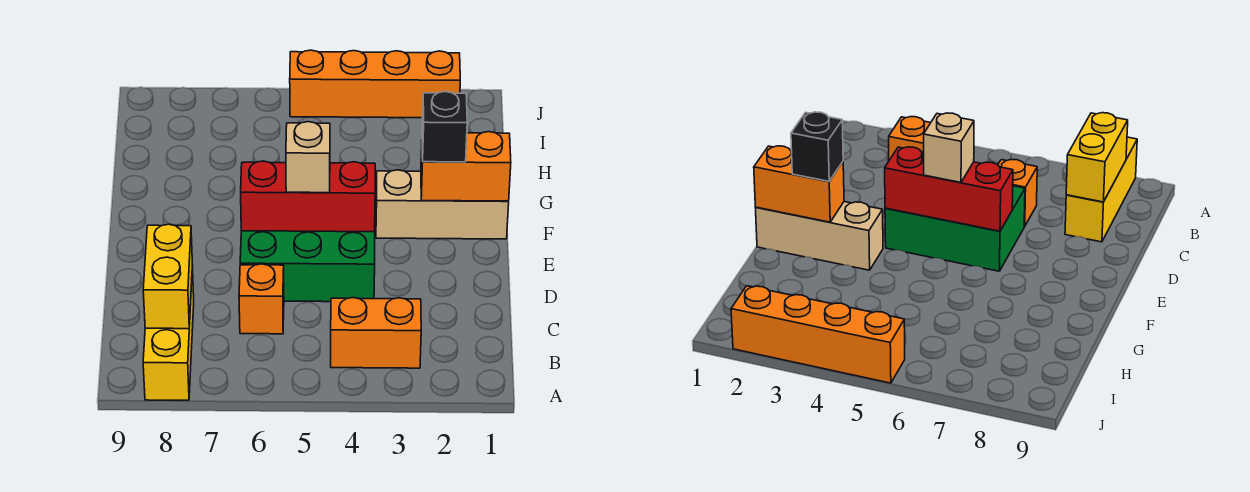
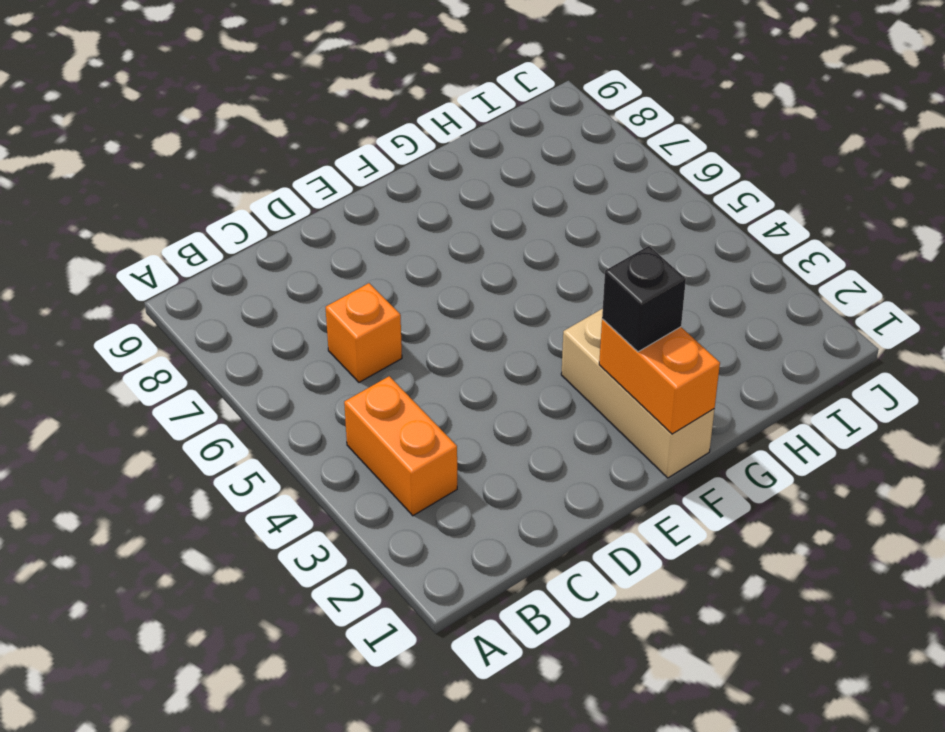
none -> yellow brick A8:C8 level 1
none -> green brick D4:E6 level 1

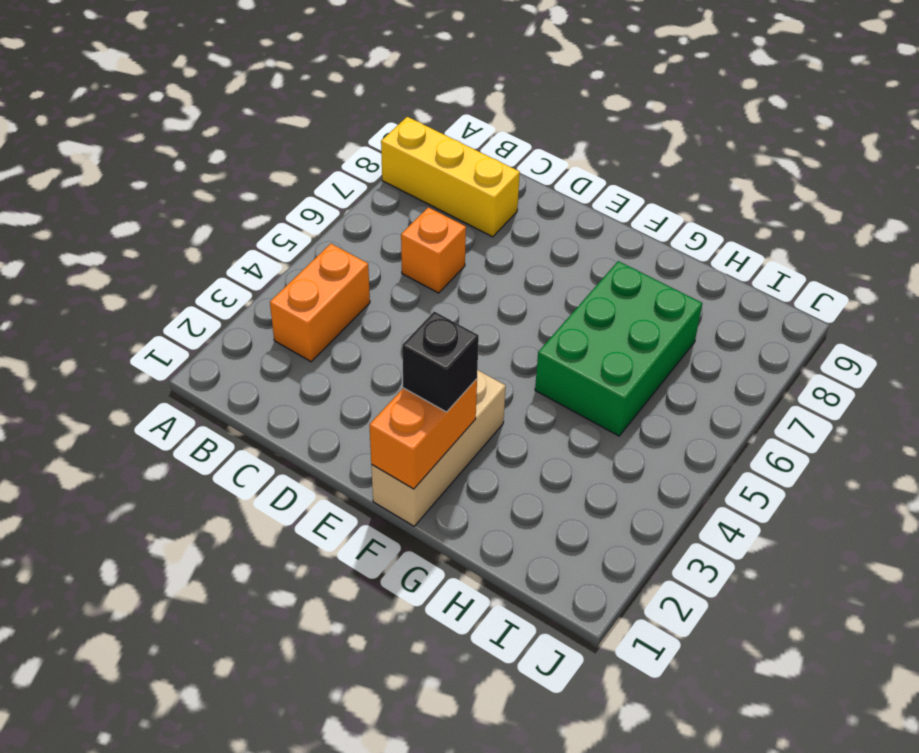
green brick G5:H7 level 1 -> green brick D4:E6 level 1
none -> orange brick J2:J5 level 1
none -> yellow brick B8:C8 level 2

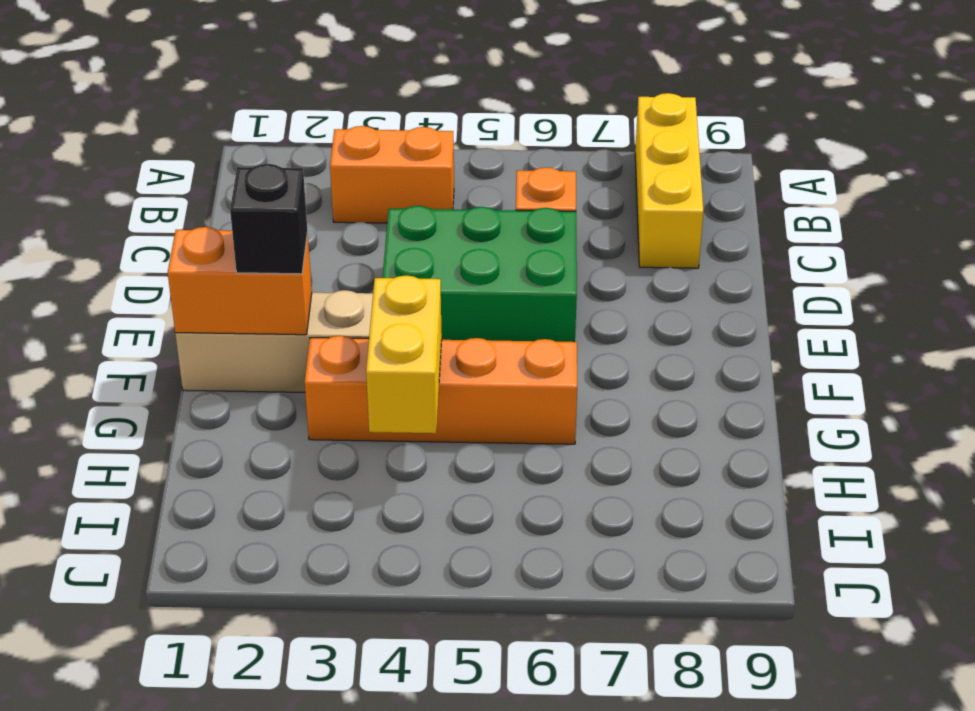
orange brick G3:G6 level 1 -> orange brick J2:J5 level 1
yellow brick G4:H4 level 2 -> yellow brick B8:C8 level 2
none -> red brick E4:E6 level 2
none -> tan brick E5 level 3

